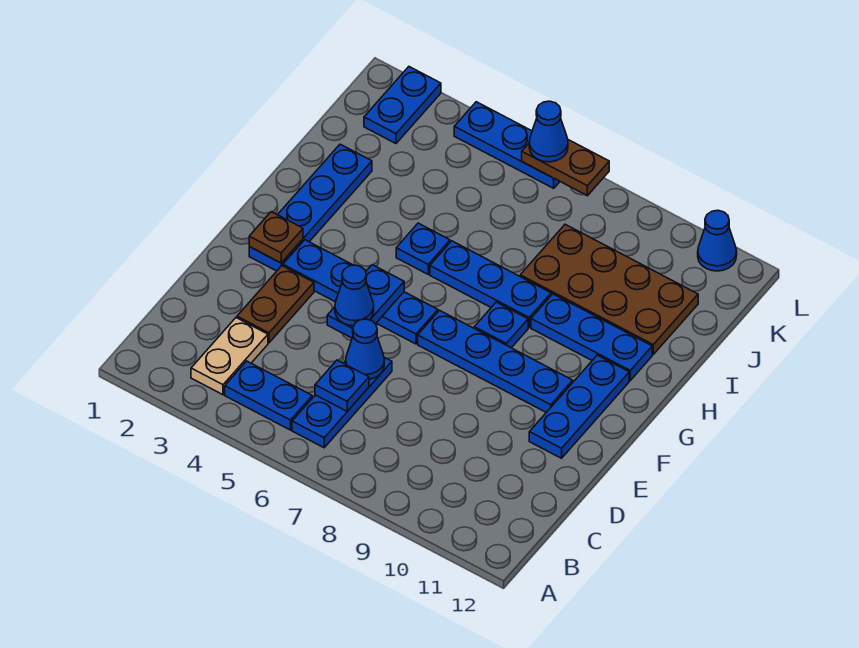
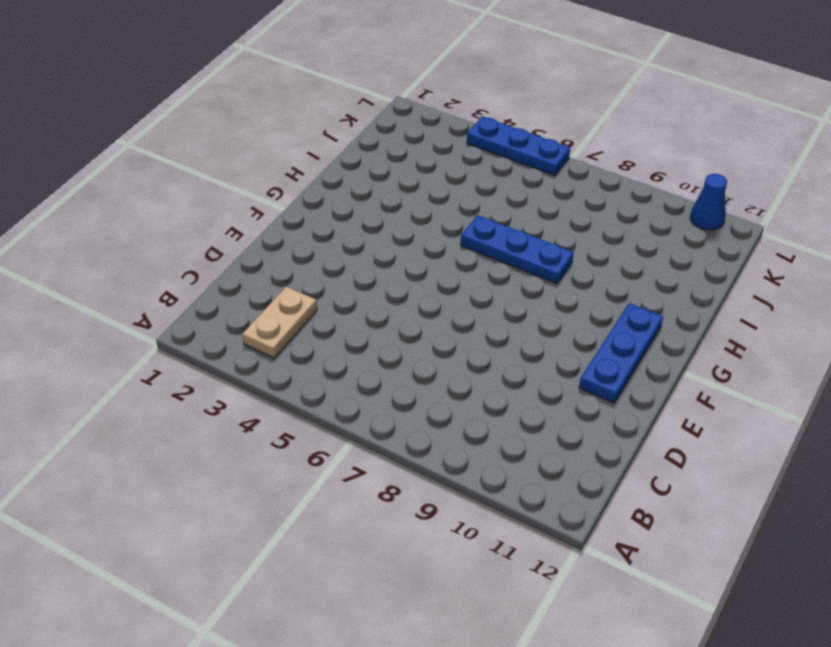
none -> blue plate B4:B5 level 1
none -> blue plate B6:D6 level 1
none -> brown plate D3:E3 level 1

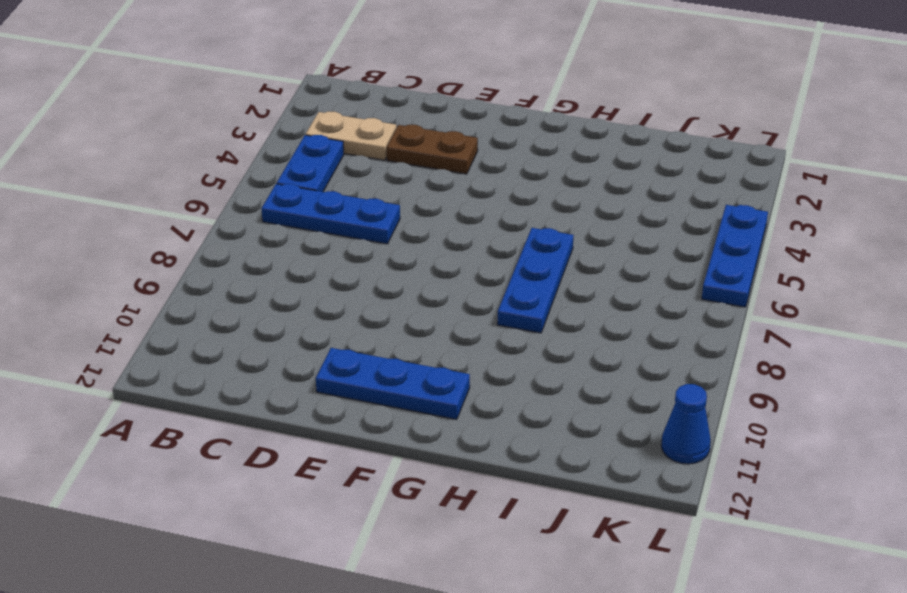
none -> blue plate F2:I2 level 1
none -> blue plate F3:F6 level 1
none -> blue plate F7:F10 level 1

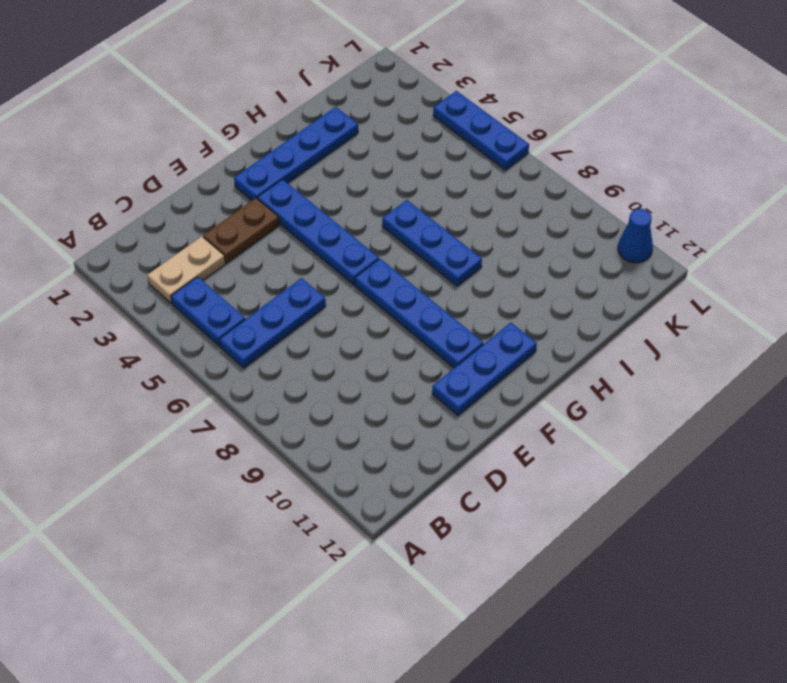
none -> blue plate G8 level 1
none -> blue plate H5 level 1
none -> blue plate H9:H11 level 1

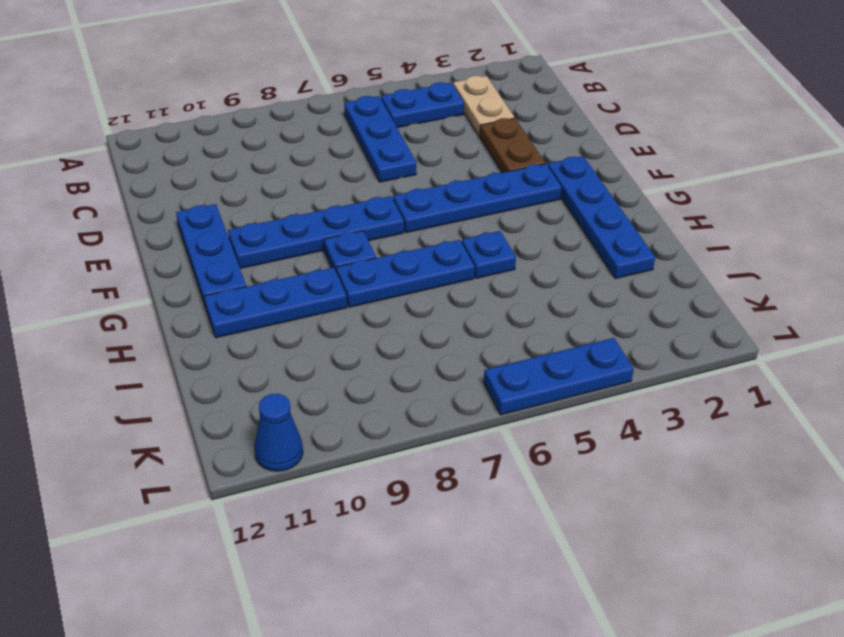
none -> brown plate I8:J11 level 1
none -> blue plate K2:L2 level 1
none -> blue plate C6 level 2

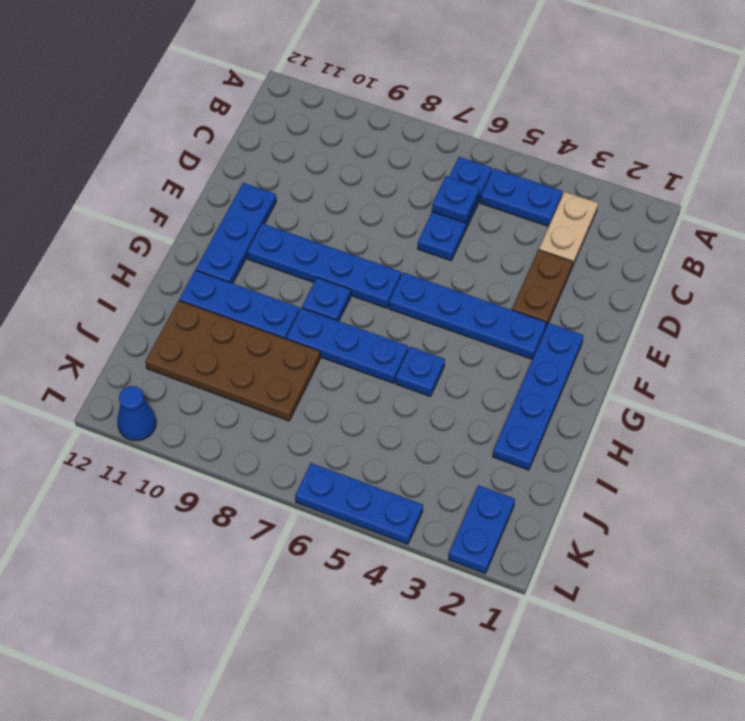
none -> blue cone D6 level 2
none -> blue plate E5:F5 level 2
none -> brown plate F2 level 2

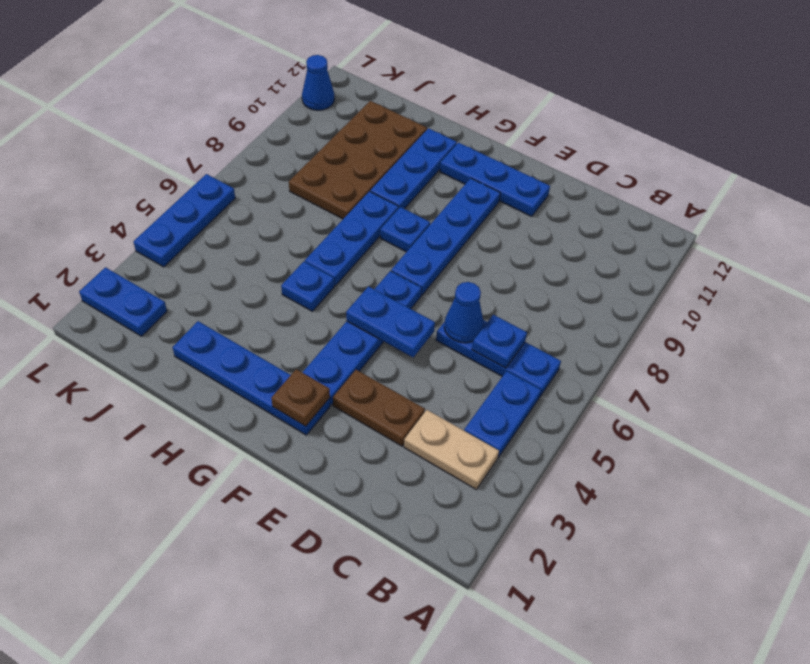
none -> brown plate L6:L7 level 2
none -> blue cone E5 level 3
none -> blue cone L6 level 3

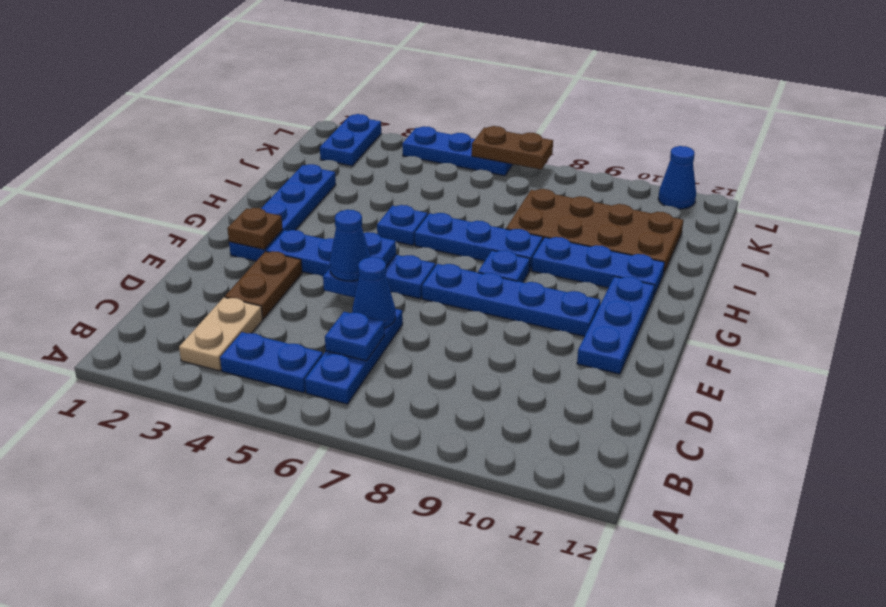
none -> blue cone L6 level 3

